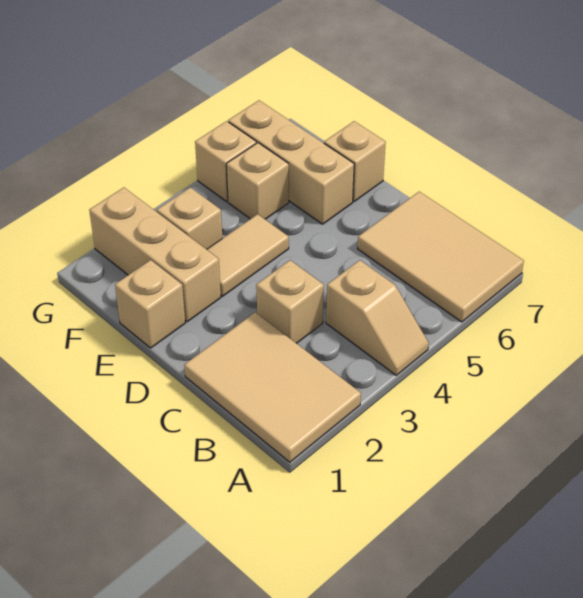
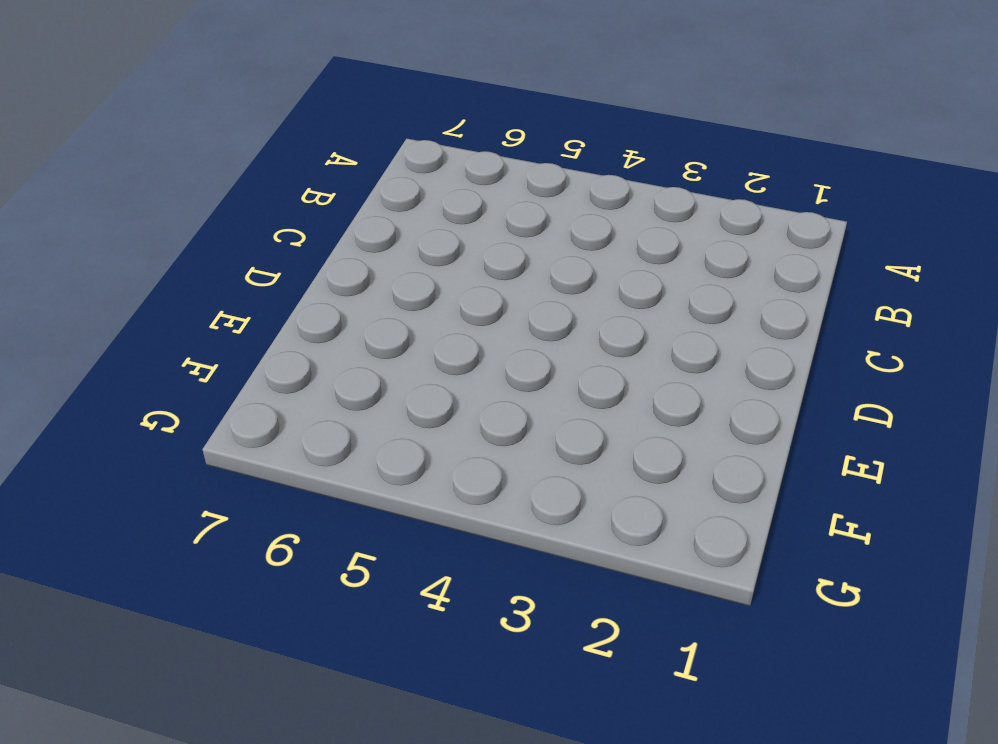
none -> tan tile A1:C2 level 1
none -> tan slope A4:B4 level 1 top B
none -> tan tile A6:C7 level 1

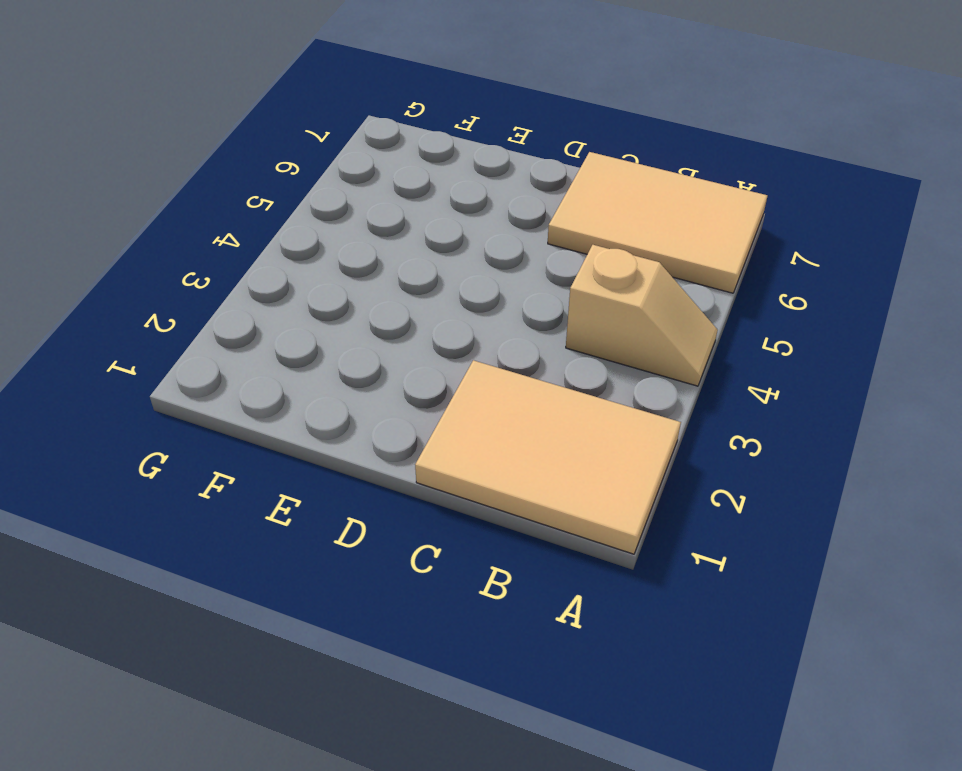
none -> tan brick C3 level 1
none -> tan brick E1 level 1
none -> tan brick E2:G2 level 1

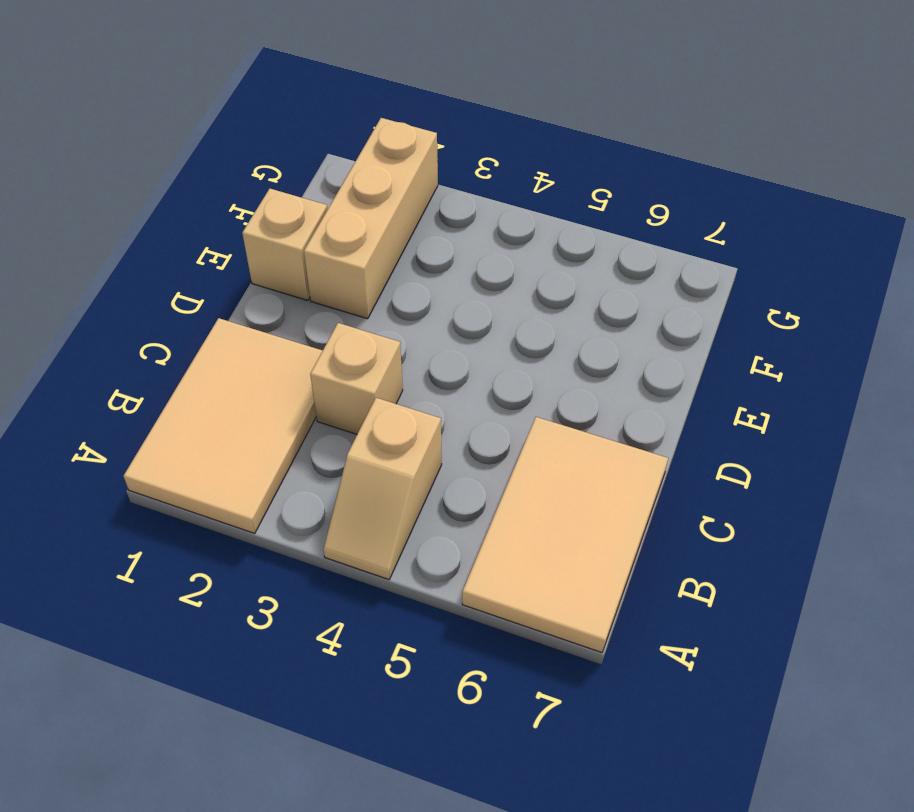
none -> tan tile E3:E4 level 1
none -> tan brick E6:G6 level 1
none -> tan brick E7 level 1

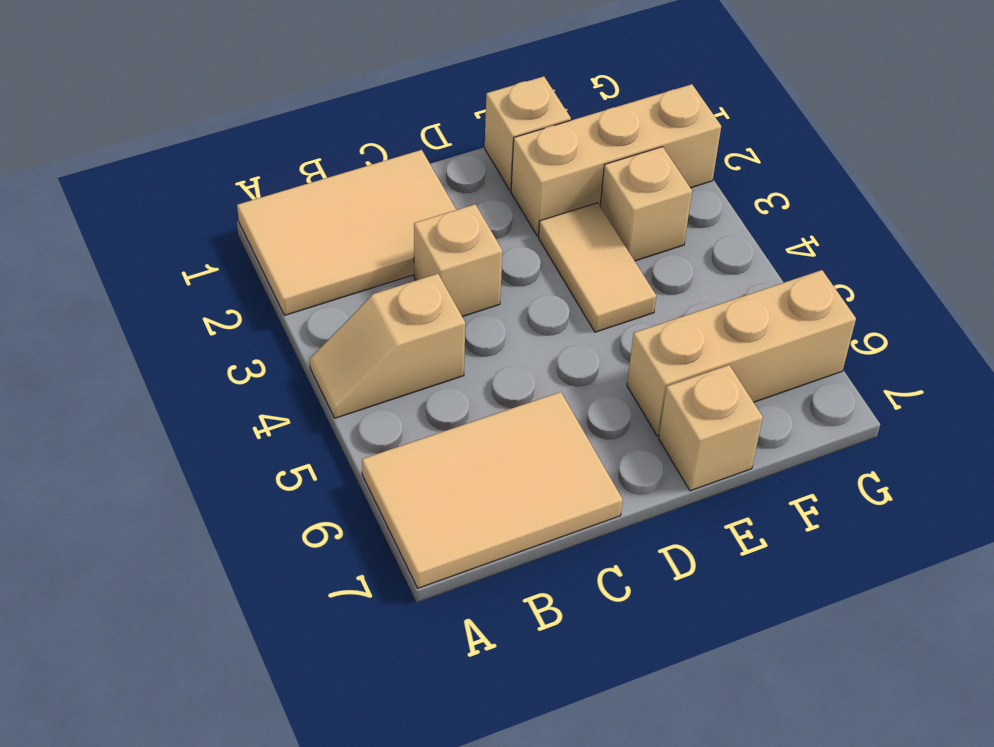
none -> tan brick F5 level 1
none -> tan brick G5 level 1

